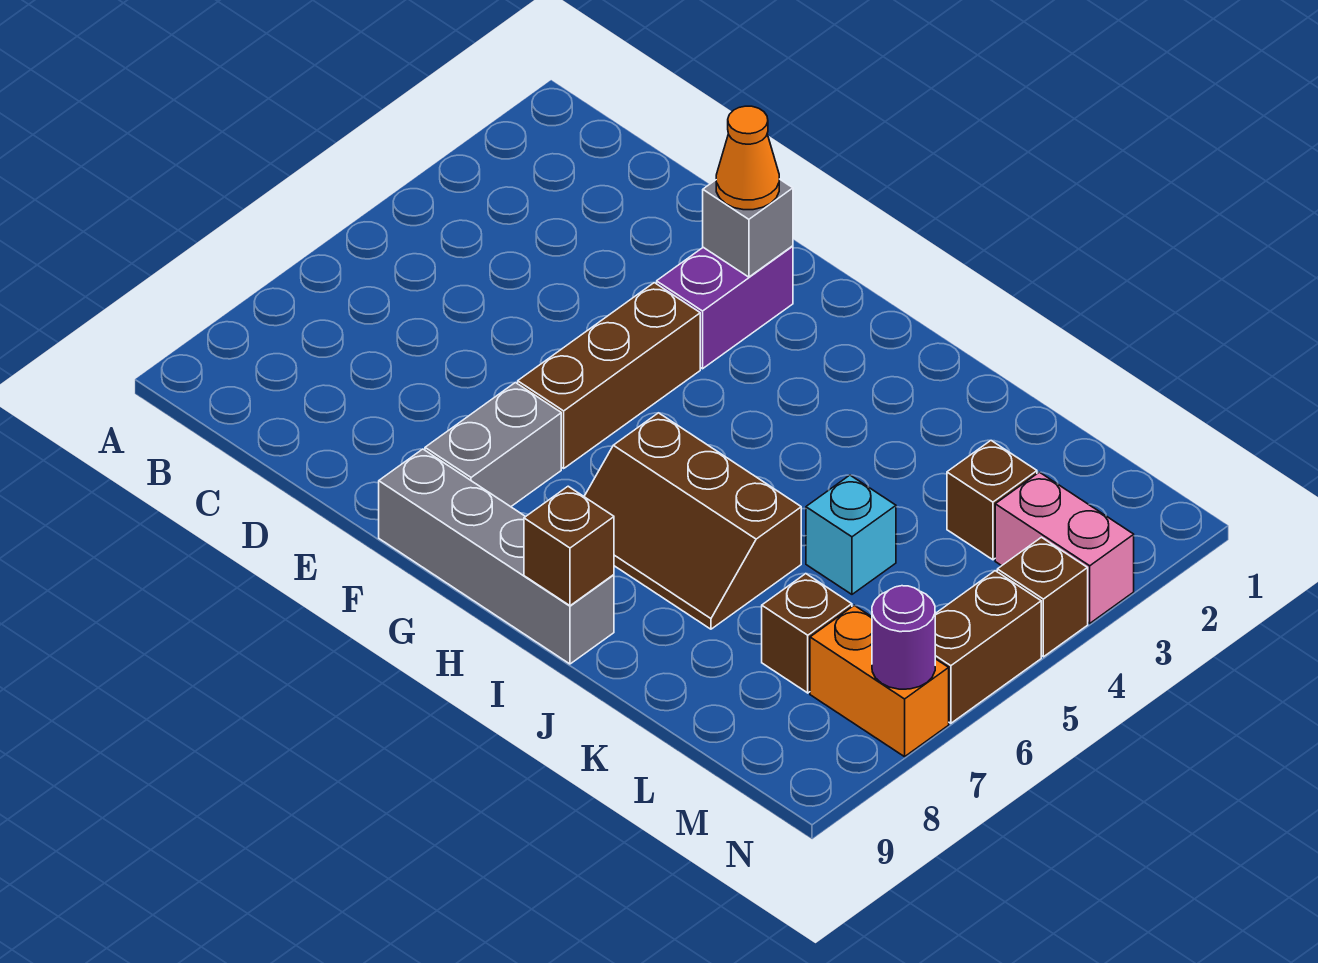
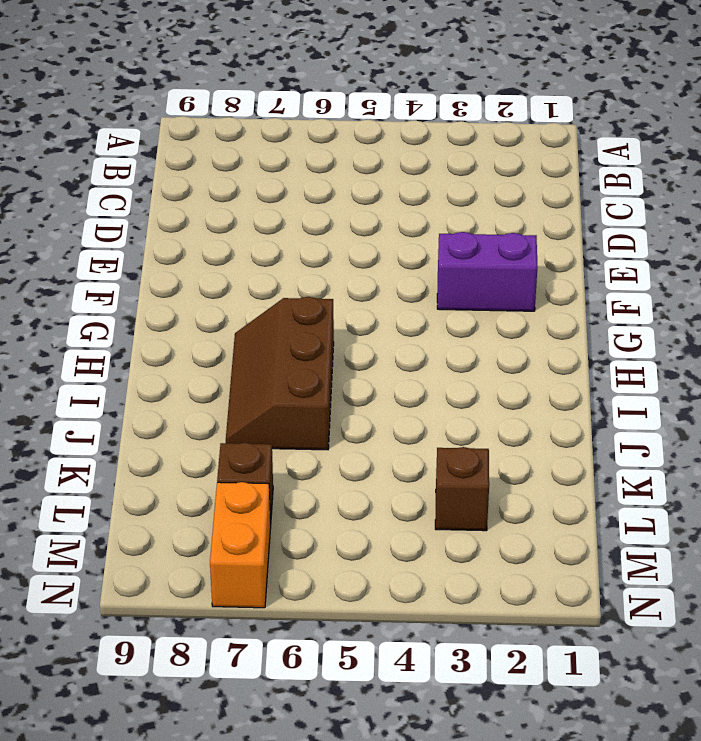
none -> brown brick F4:F6 level 1
none -> grey brick F7:F8 level 1
none -> grey brick F9:I9 level 1

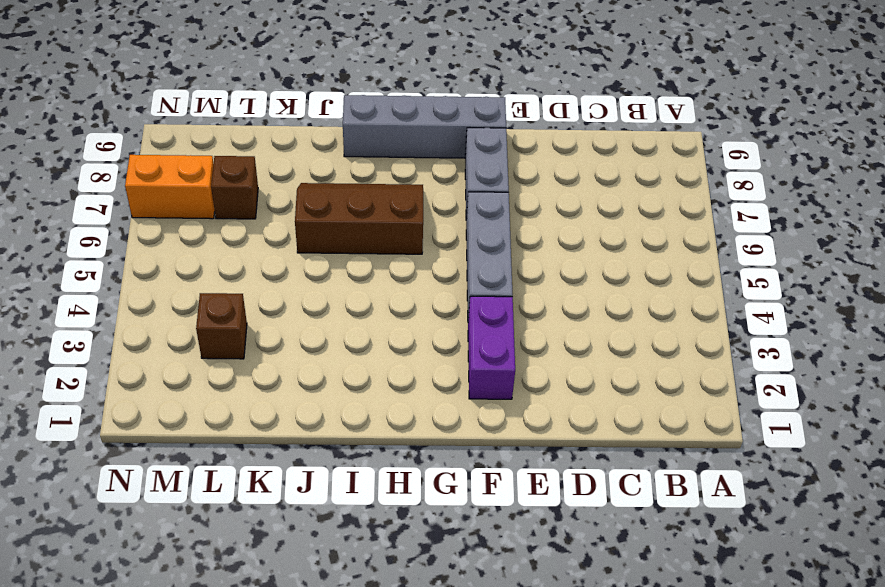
grey brick F4:F6 level 1 -> brown brick F4:F6 level 1
none -> cyan brick K5 level 1
none -> pink brick M3:N3 level 1
none -> brown brick N4 level 1

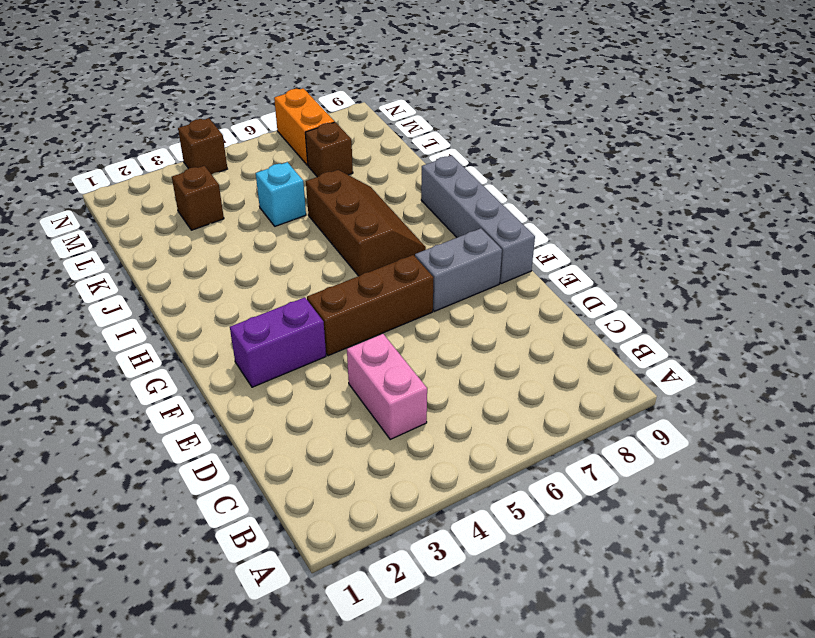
pink brick C4:D4 level 1 -> pink brick M3:N3 level 1
none -> brown brick N5:N6 level 1
none -> grey brick F2 level 2
none -> brown brick I9 level 2

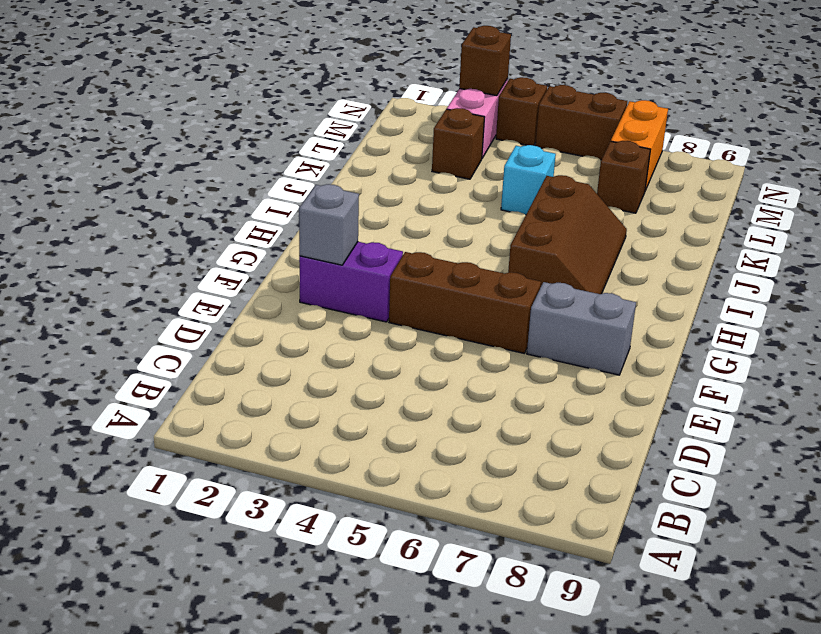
brown brick N3 level 2 -> brown brick I9 level 2
none -> grey brick F9:I9 level 1
none -> purple round brick N7 level 2
none -> orange cone F2 level 3

